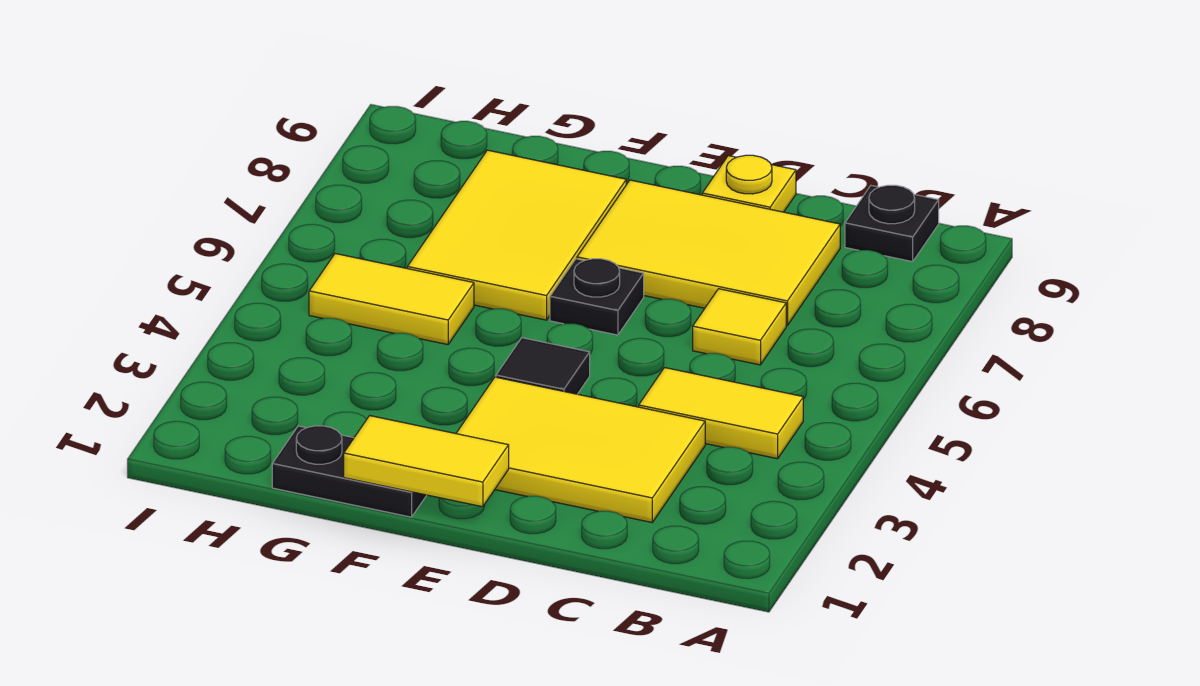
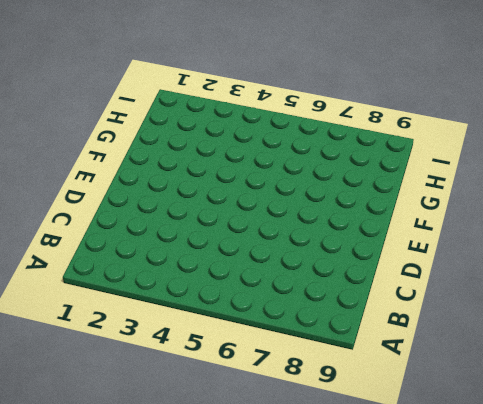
none -> yellow tile B4:C4 level 1
none -> black plate B9 level 1
none -> yellow tile C2:E3 level 1

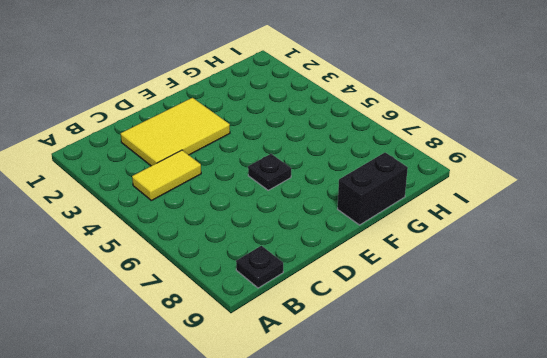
black brick F9:G9 level 1 -> none
none -> yellow tile C6 level 1
none -> yellow tile C7:E8 level 1
none -> yellow plate D9 level 1

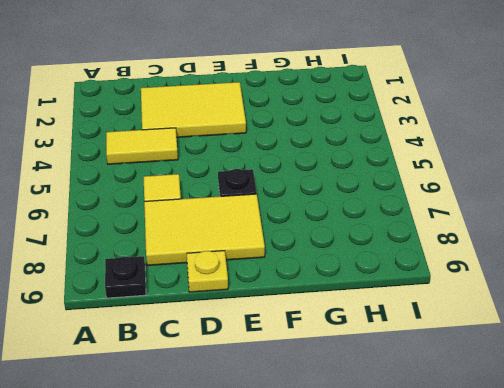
none -> black tile E4 level 1
none -> black plate F1:G1 level 1
none -> yellow tile F6:G8 level 1

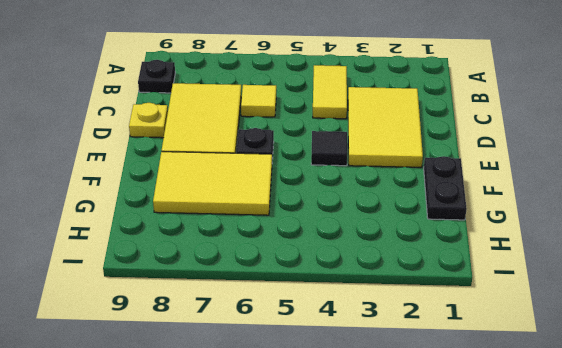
none -> yellow tile G5:H5 level 1
none -> yellow tile E1:F1 level 2

